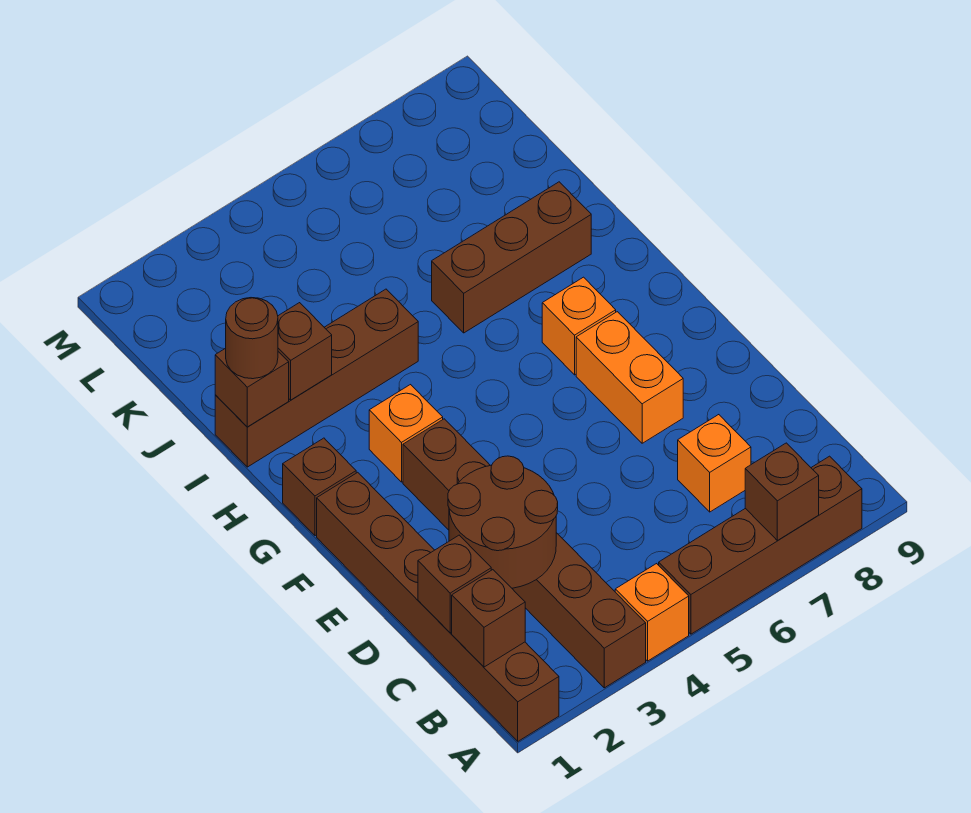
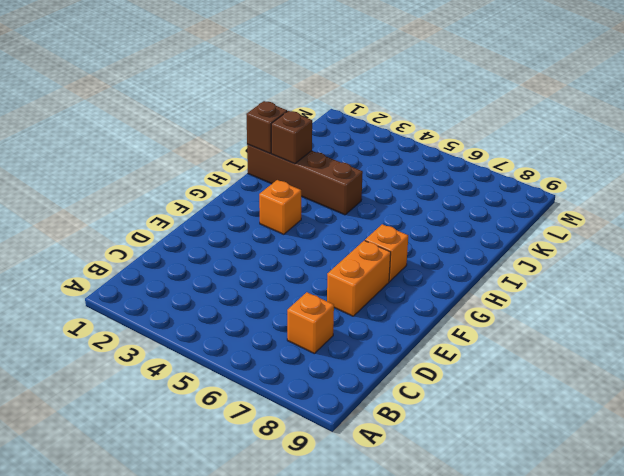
none -> brown brick A1:F1 level 1
none -> brown brick A3:F3 level 1
none -> orange brick A4 level 1

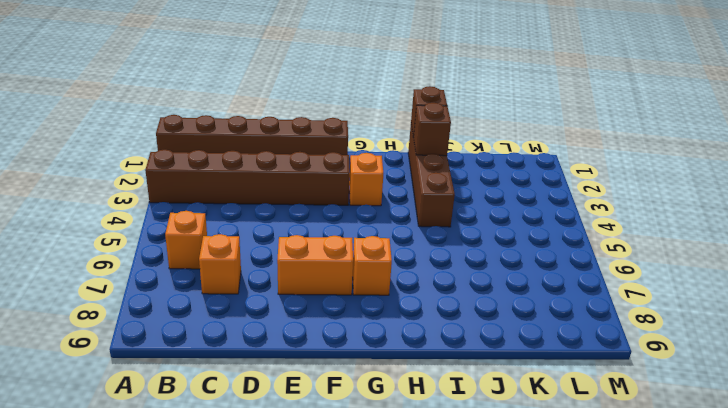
orange brick B6 level 1 -> orange brick A4 level 1
none -> brown brick A5:A8 level 1
none -> brown brick G1 level 1
none -> brown brick I6:I8 level 1

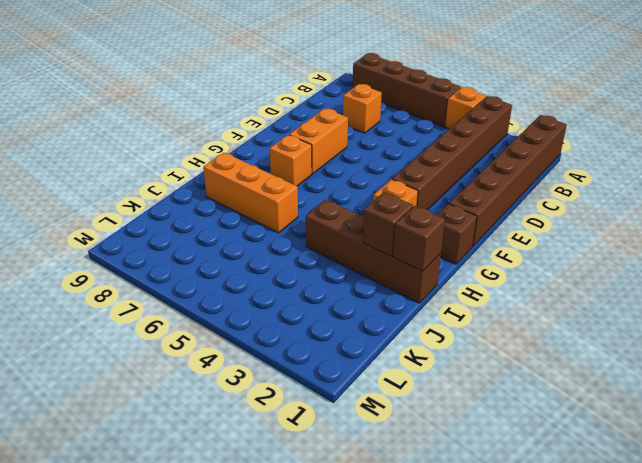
orange brick I6:I8 level 1 -> brown brick I6:I8 level 1
none -> brown brick A7 level 2
none -> brown brick B1 level 2
none -> brown brick C1 level 2

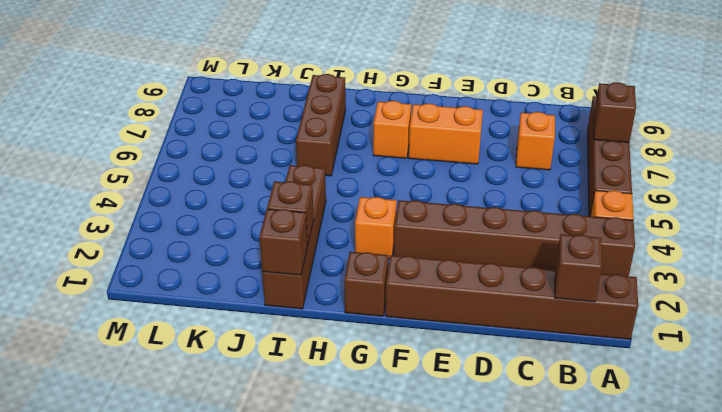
none -> brown brick C1 level 2
none -> brown round brick C2:D3 level 2
none -> brown round brick I1 level 3

